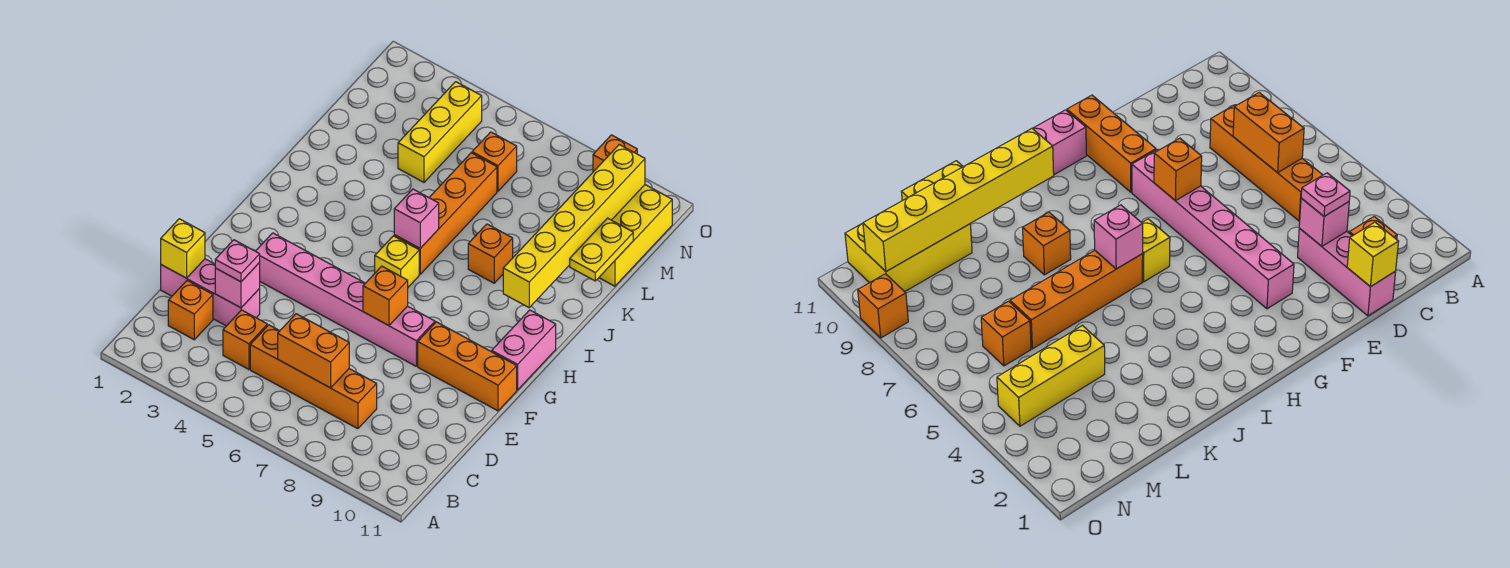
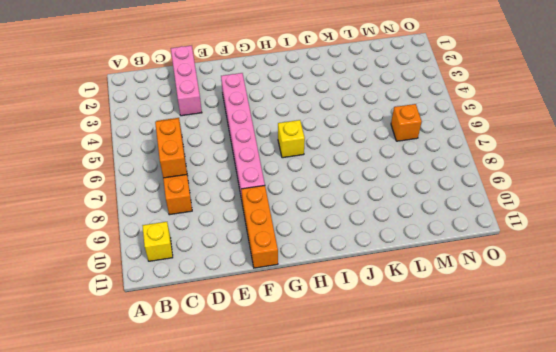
yellow brick B10 level 1 -> yellow brick D1 level 2
none -> orange brick C2 level 1
none -> orange brick C4 level 1
none -> pink brick G11:H11 level 1

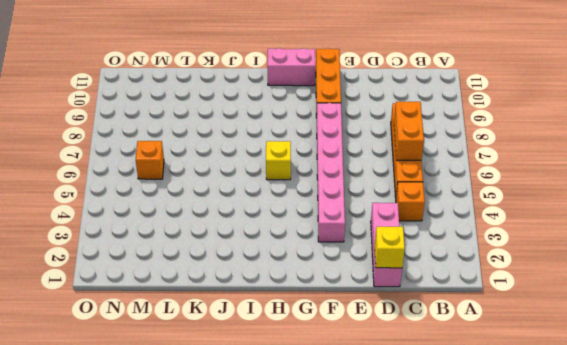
none -> orange brick C2 level 1
none -> orange brick I6:L6 level 1
none -> orange brick J8 level 1

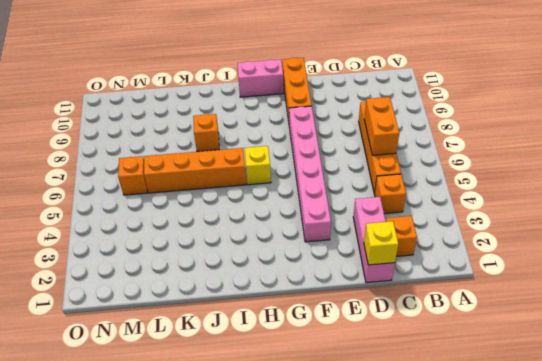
none -> yellow brick L4:N4 level 1
none -> yellow brick L10:N11 level 1
none -> orange brick O9 level 1

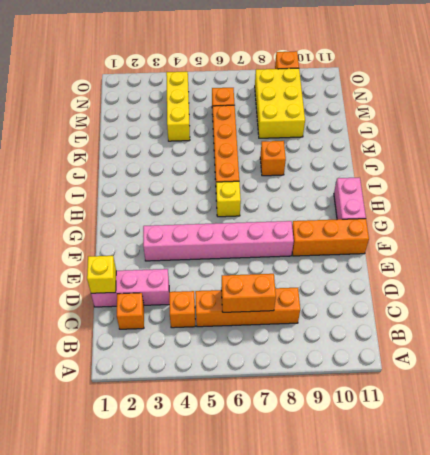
yellow brick L8:N9 level 1 -> yellow brick L10:N11 level 1
none -> pink brick D3 level 2
none -> orange brick F7 level 2
none -> pink brick I6 level 2

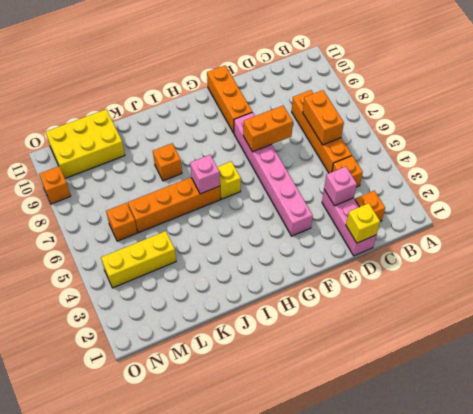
orange brick E7:F7 level 2 -> orange brick F7 level 2
none -> pink brick G11:H11 level 1
none -> yellow brick I10:N10 level 2
none -> yellow plate K11:L11 level 2

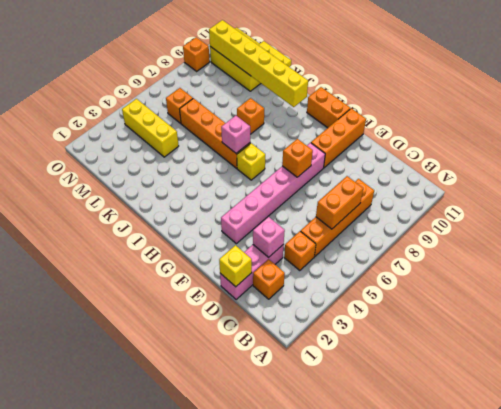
orange brick G11:H11 level 1 -> pink brick G11:H11 level 1
none -> pink plate D3 level 3

